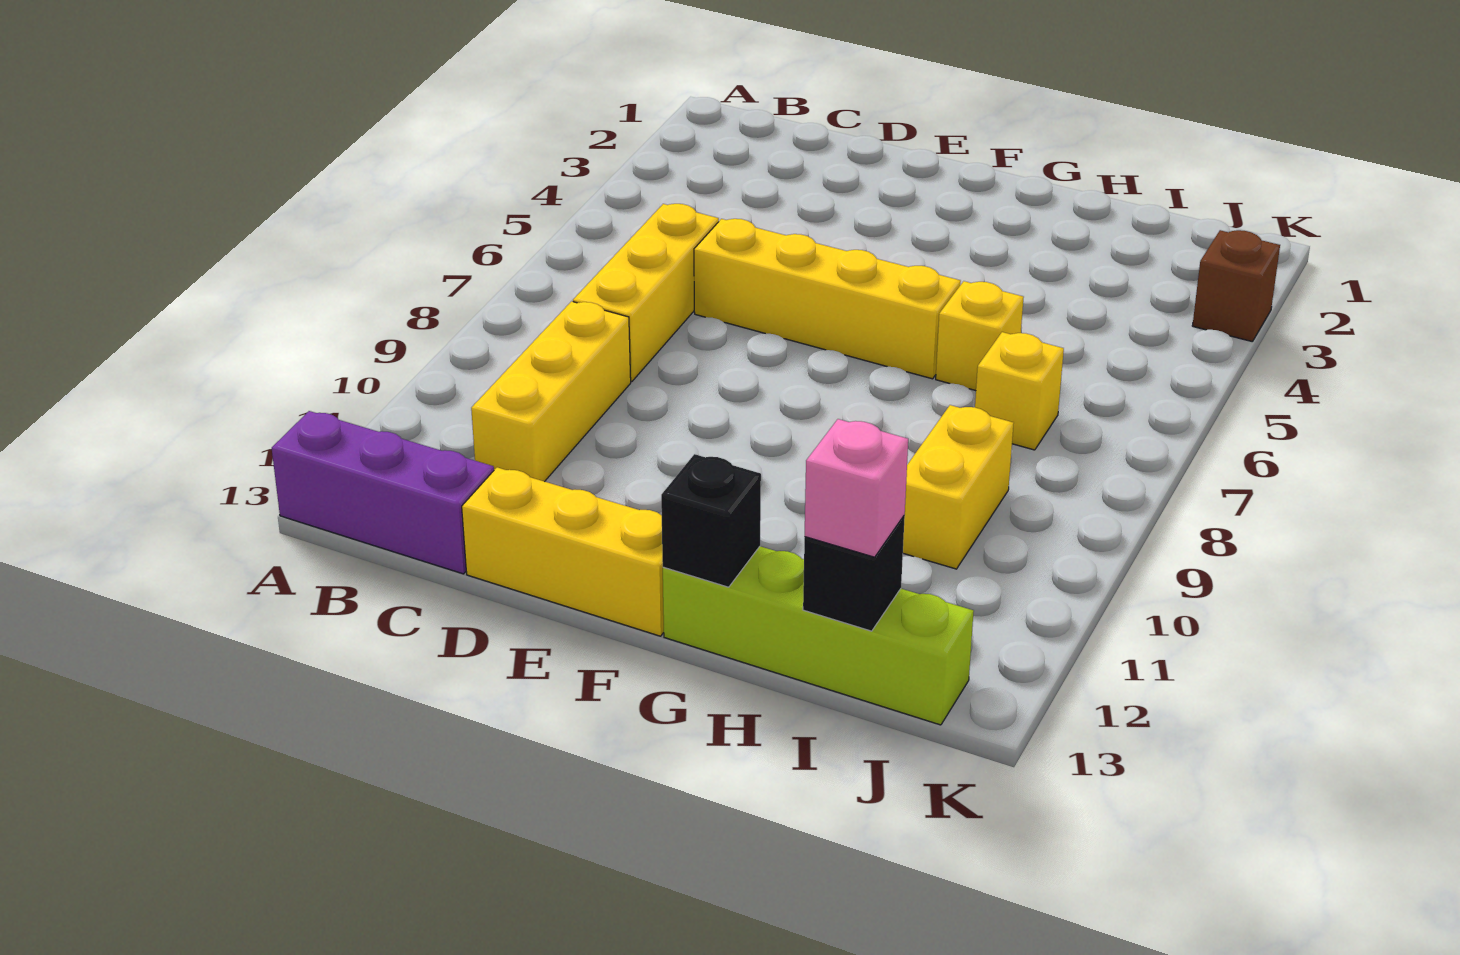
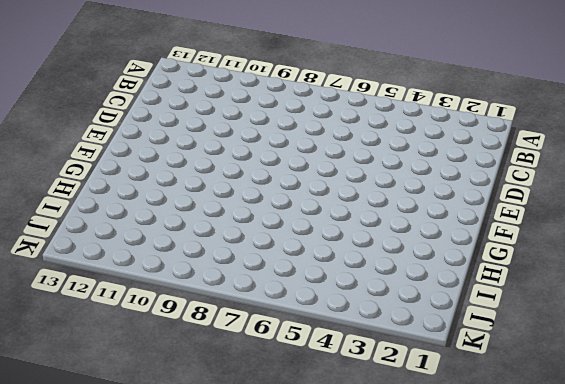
none -> purple brick A13:C13 level 1
none -> yellow brick C6:C8 level 1
none -> yellow brick C9:C11 level 1

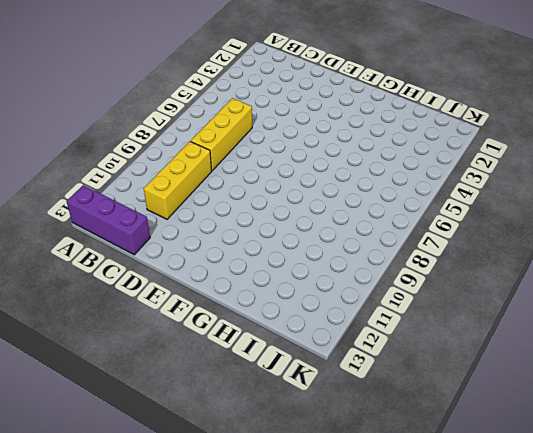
none -> yellow brick D6:G6 level 1
none -> yellow brick D13:F13 level 1
none -> lime brick G13:J13 level 1

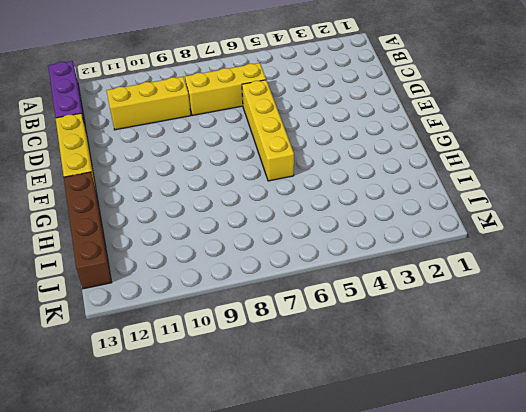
brown brick G13:J13 level 1 -> lime brick G13:J13 level 1
none -> yellow brick H6 level 1
none -> yellow brick I7 level 1
none -> yellow brick I9:I10 level 1

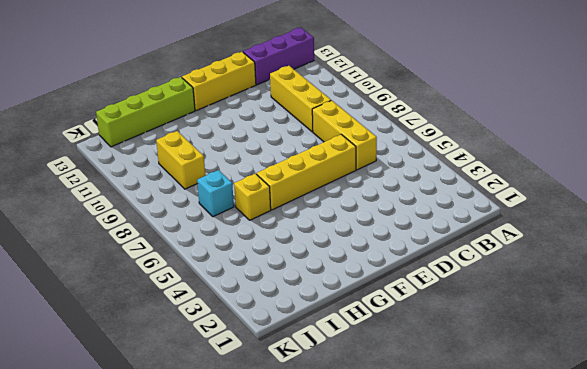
cyan brick I7 level 1 -> yellow brick I7 level 1
none -> brown brick K3 level 1
none -> black brick G13 level 2
none -> black brick I13 level 2

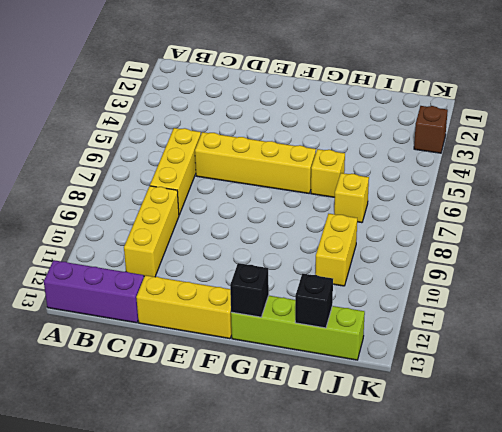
none -> pink brick I13 level 3

